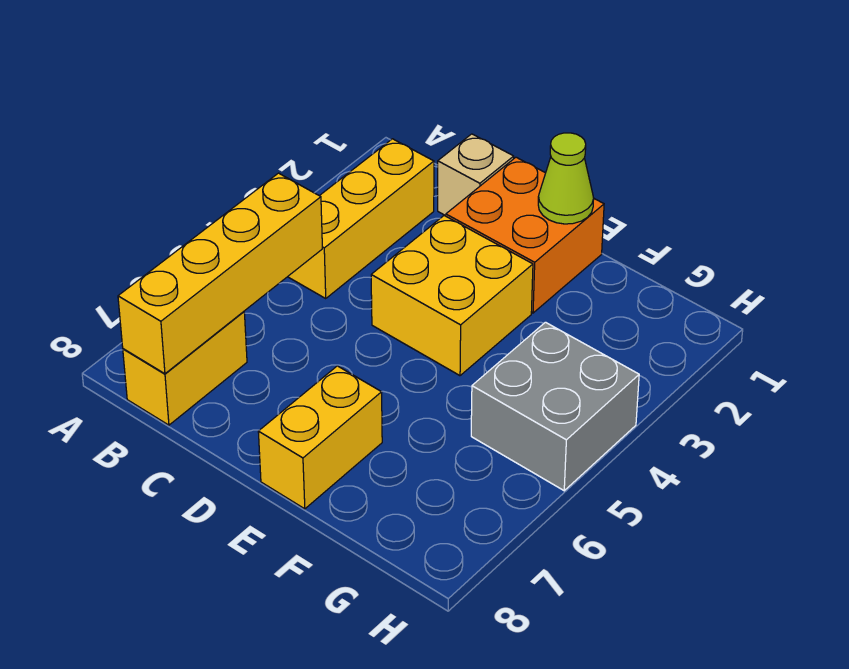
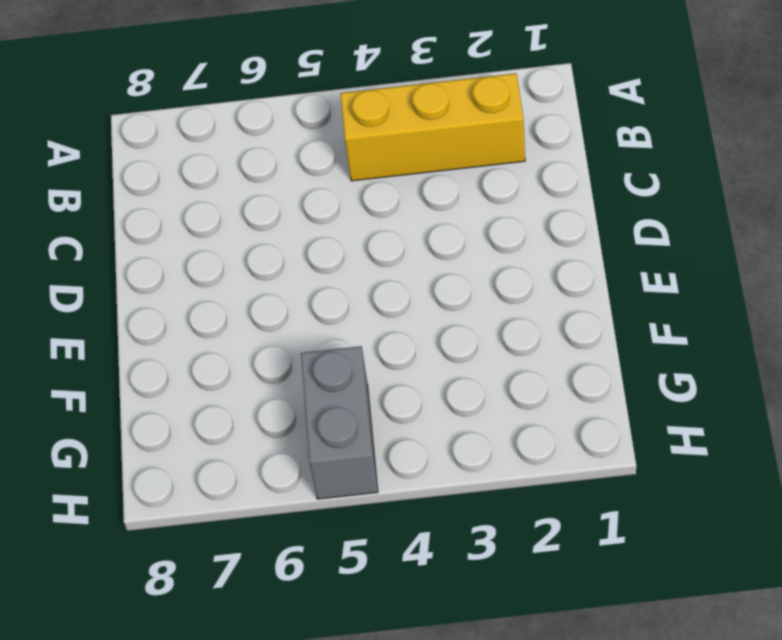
grey brick G5:H5 level 1 -> grey brick G4:H5 level 1
none -> yellow brick B7:B8 level 1
none -> tan brick C1 level 1

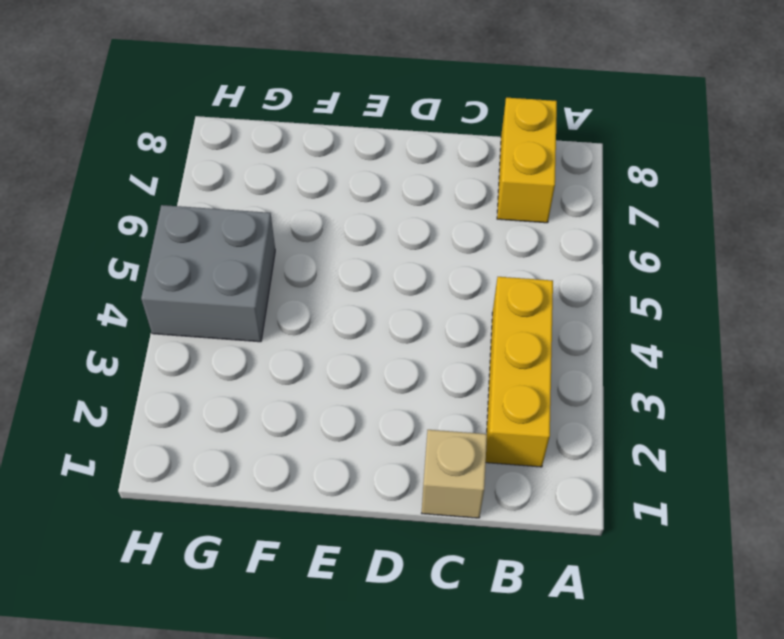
none -> orange brick D1:E2 level 1
none -> yellow brick D3:E4 level 1

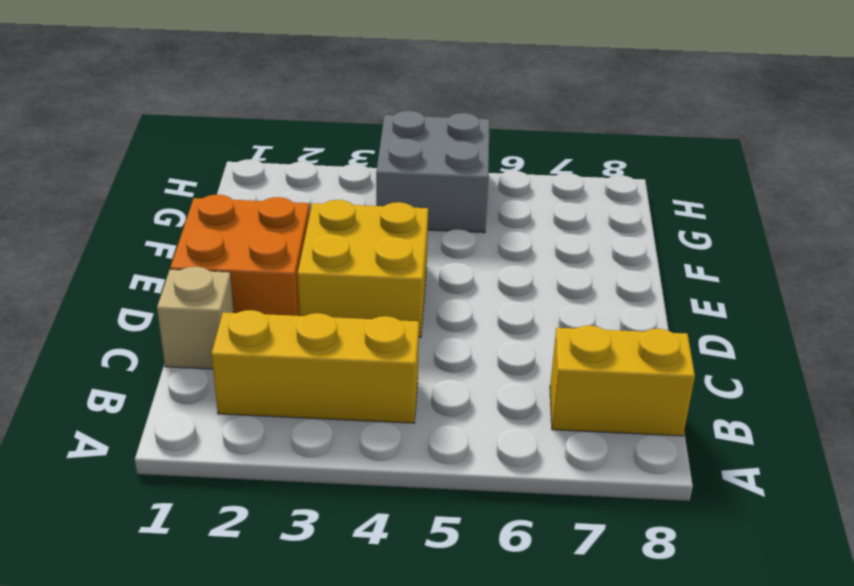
none -> yellow brick E7:E8 level 1
none -> yellow brick B5:B8 level 2

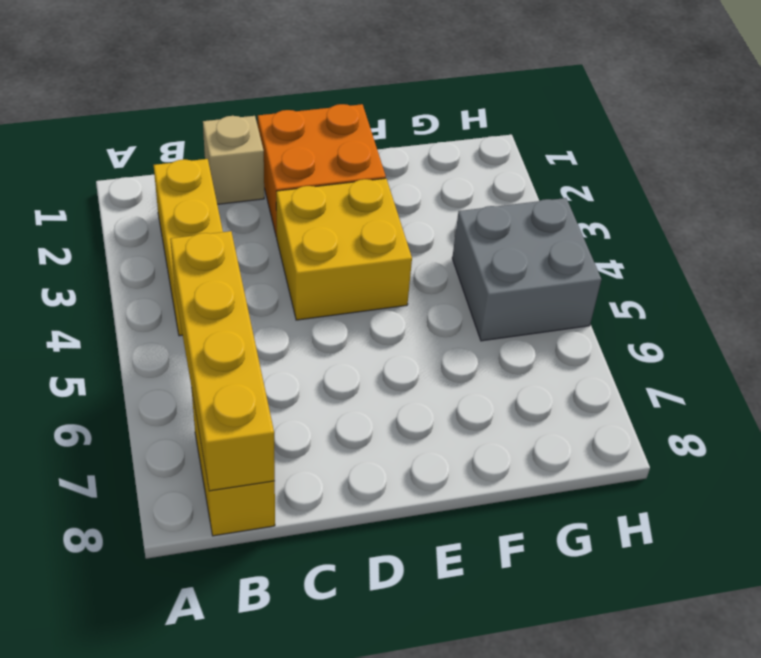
none -> yellow brick E7:E8 level 1
none -> lime cone E1 level 2

